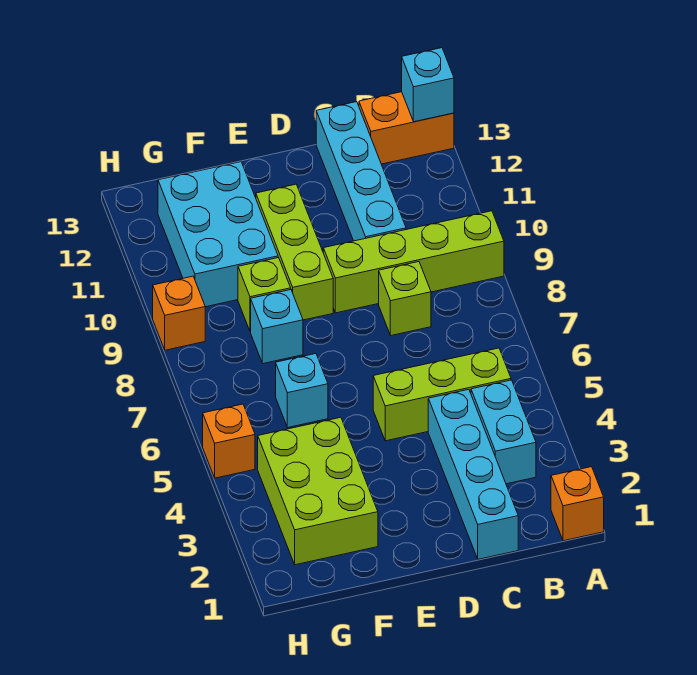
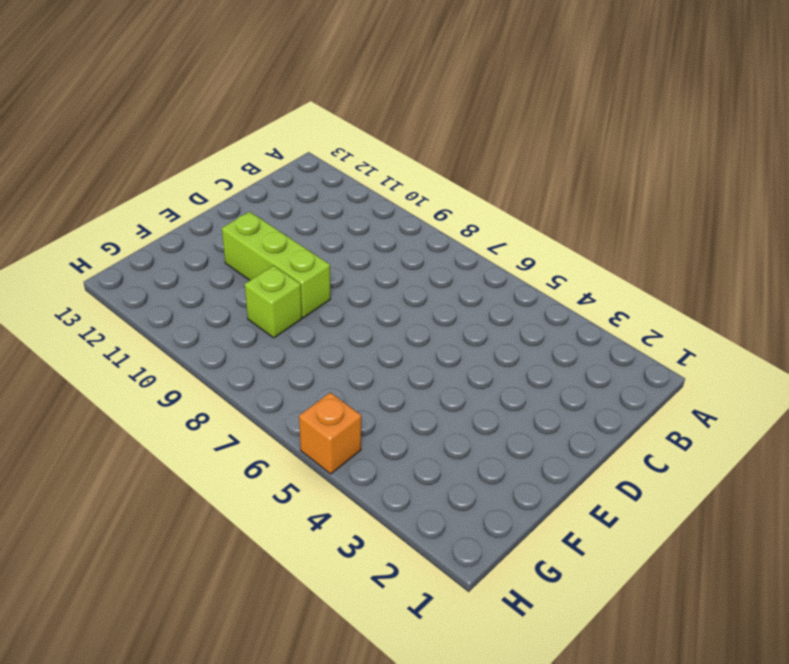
none -> orange brick A1 level 1
none -> lime brick A9:D9 level 1
none -> orange brick A13:B13 level 1

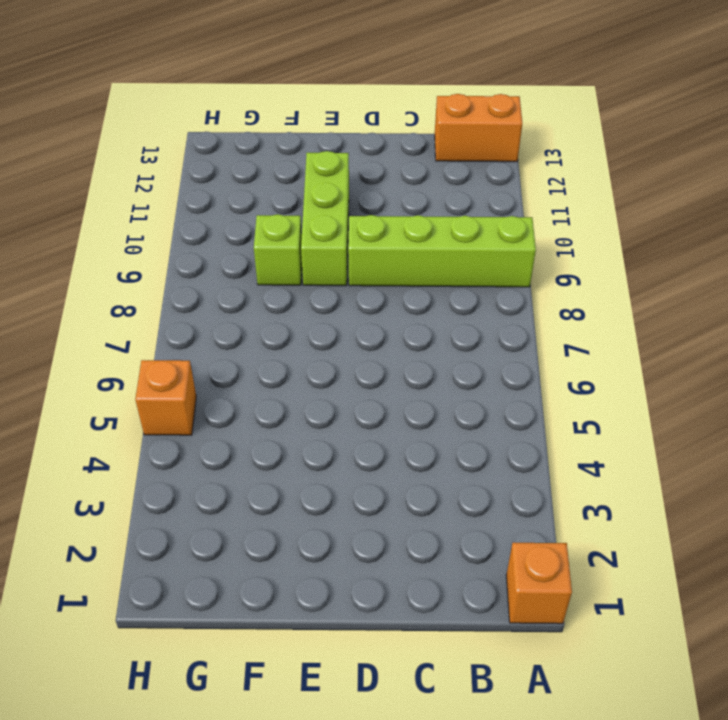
none -> cyan brick B3:B4 level 1
none -> lime brick B5:D5 level 1
none -> cyan brick C1:C4 level 1

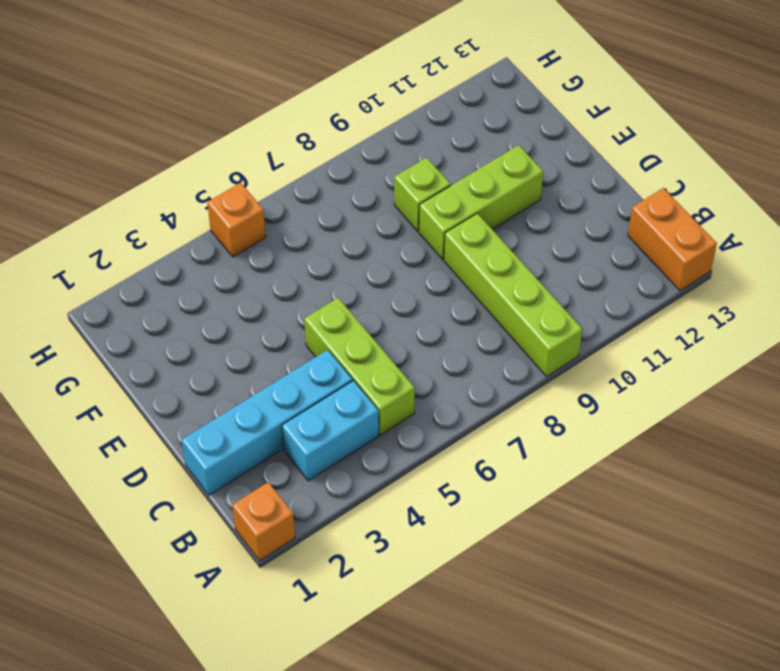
none -> lime brick C8 level 1
none -> cyan brick C10:C13 level 1
none -> lime brick F2:G4 level 1

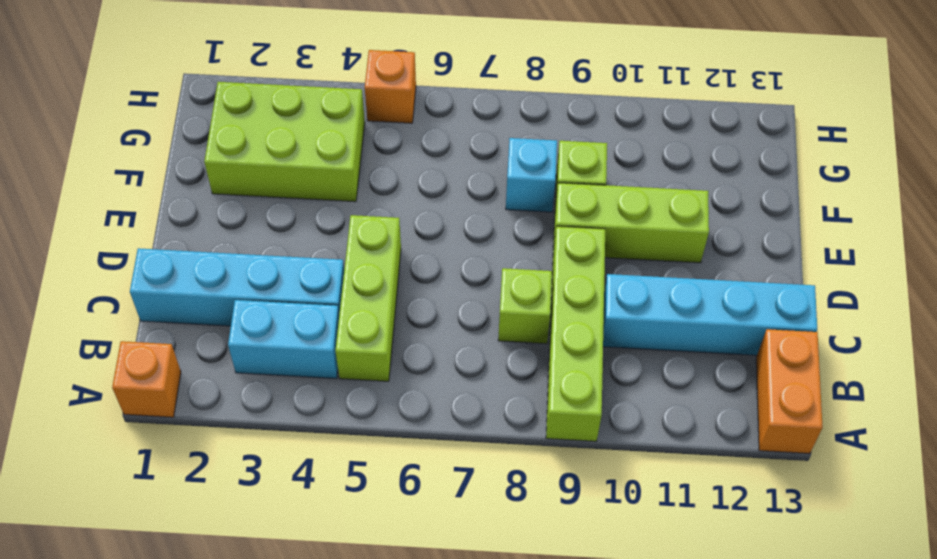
none -> cyan brick F6 level 1
none -> cyan brick F10:G12 level 1
none -> orange brick H9 level 1

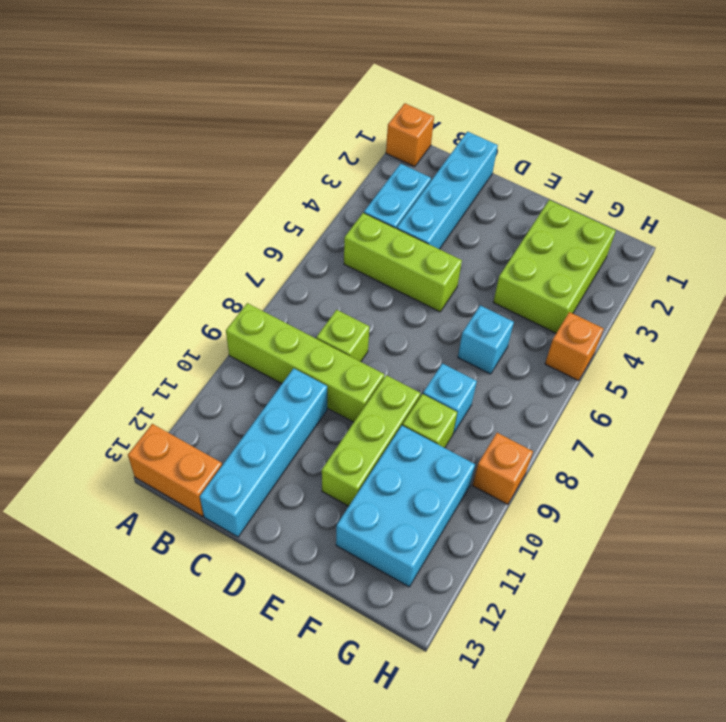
none -> cyan brick A13 level 2

